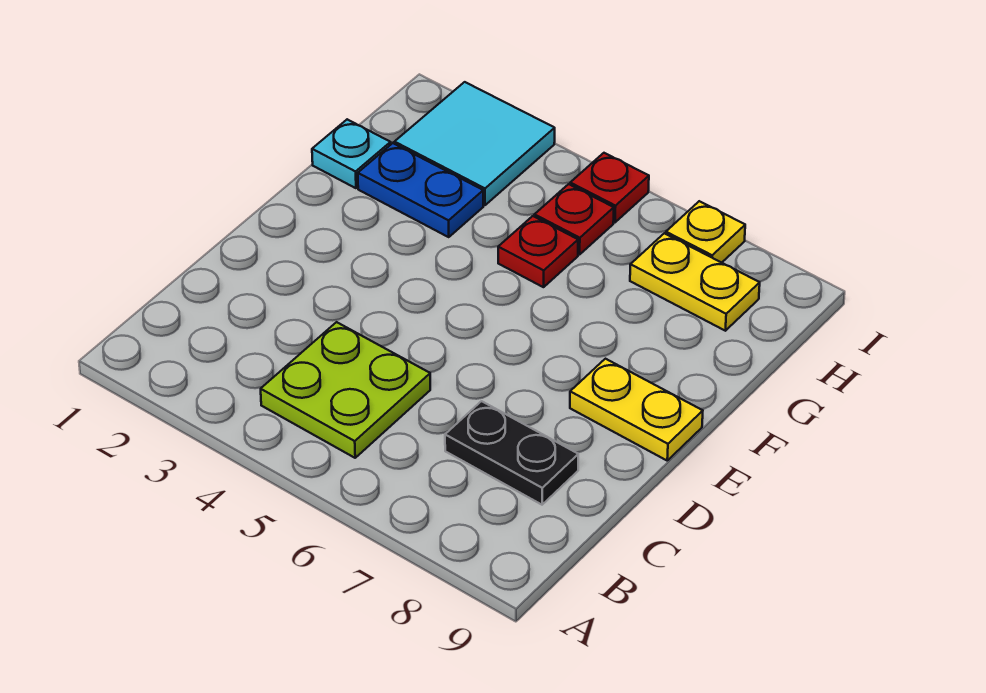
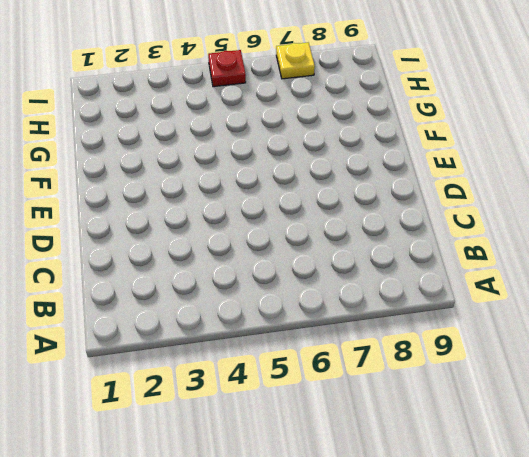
none -> lime plate B4:C5 level 1
none -> black plate C7:C8 level 1

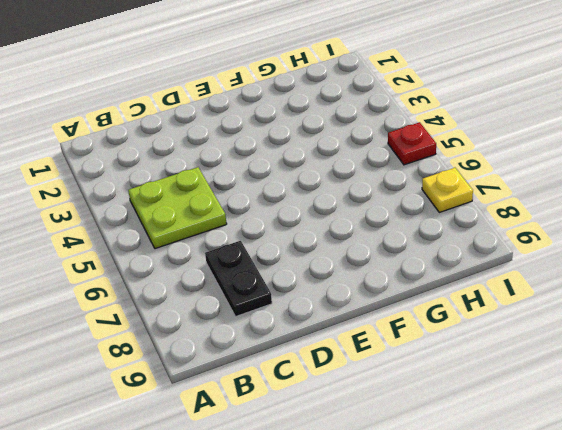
none -> yellow plate E8:E9 level 1
none -> cyan plate G1 level 1

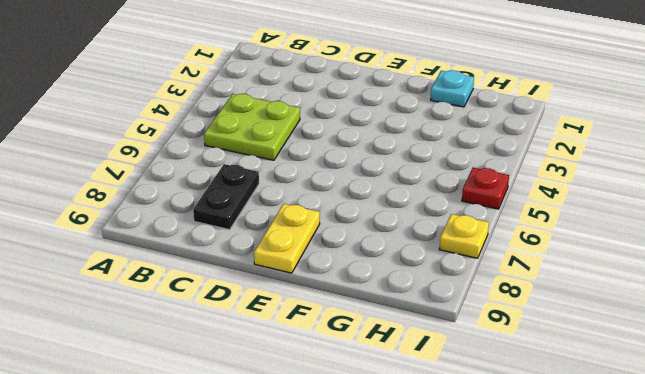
none -> blue plate G2:G3 level 1
none -> red plate G5 level 1

